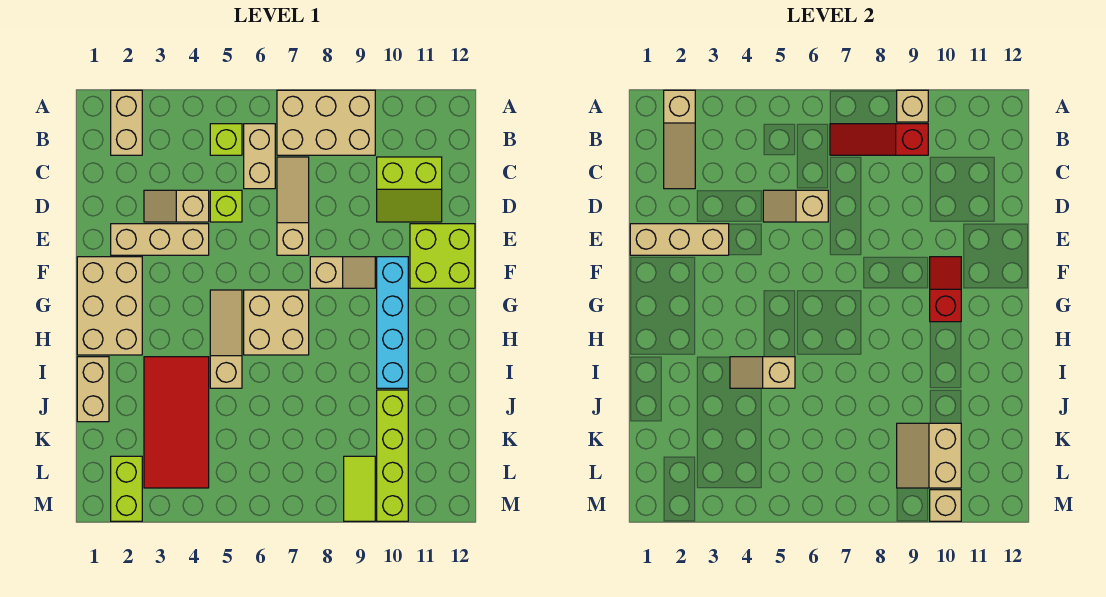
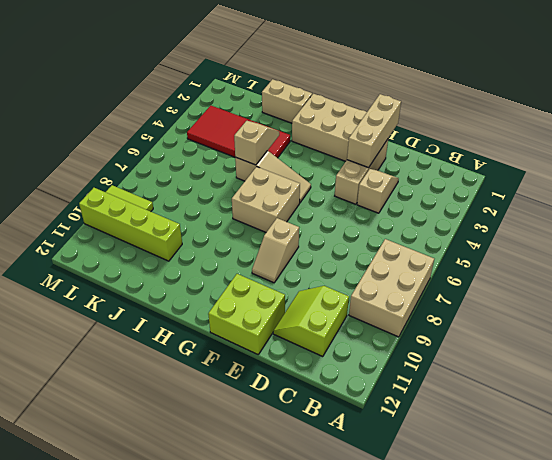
none -> tan brick A2:B2 level 1
none -> lime brick B5 level 1
none -> tan brick B6:C6 level 1

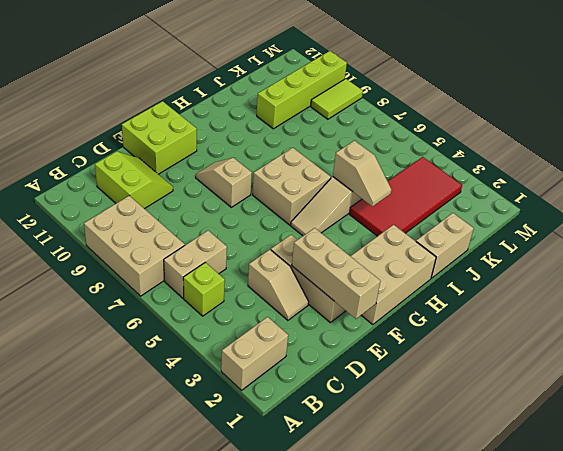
none -> tan slope C7:E7 level 1 top E
none -> lime brick D5 level 1
none -> cyan brick F10:I10 level 1

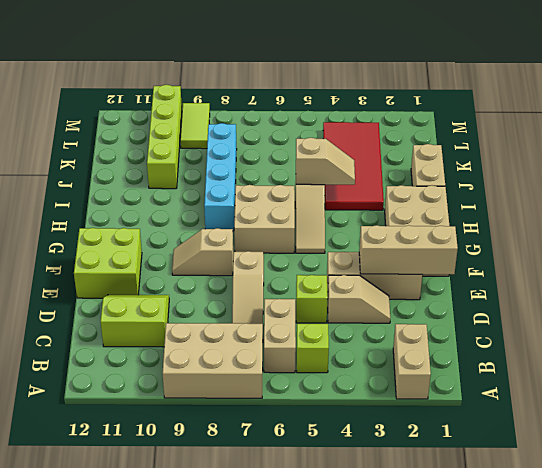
cyan brick H8:K8 level 1 -> cyan brick F10:I10 level 1
none -> lime brick L2:M2 level 1
none -> tan slope A2:C2 level 2 top A
none -> tan brick A9 level 2

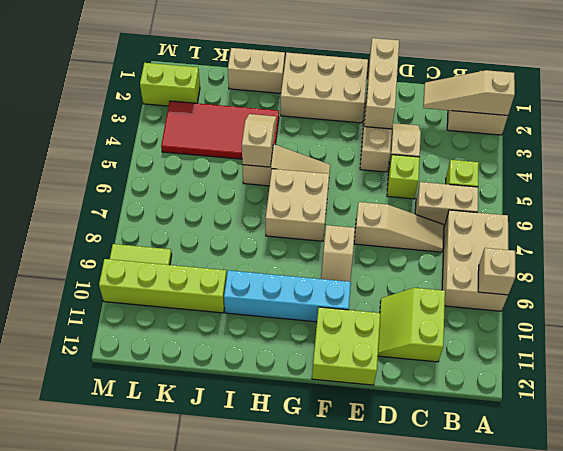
none -> red slope B7:B9 level 2 top 9
none -> tan slope D5:D6 level 2 top 6
none -> red slope F10:G10 level 2 top G

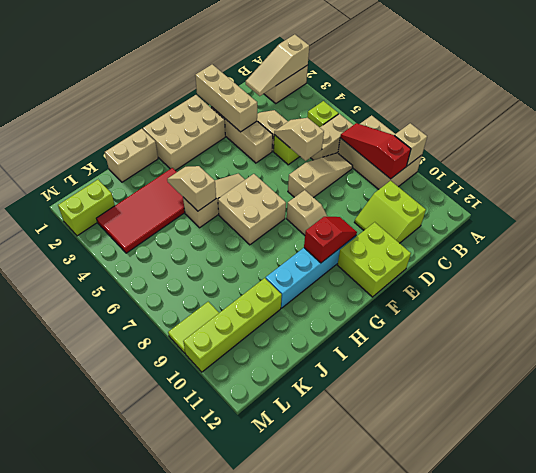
none -> tan slope K9:L10 level 2 top 10
none -> tan brick M10 level 2

